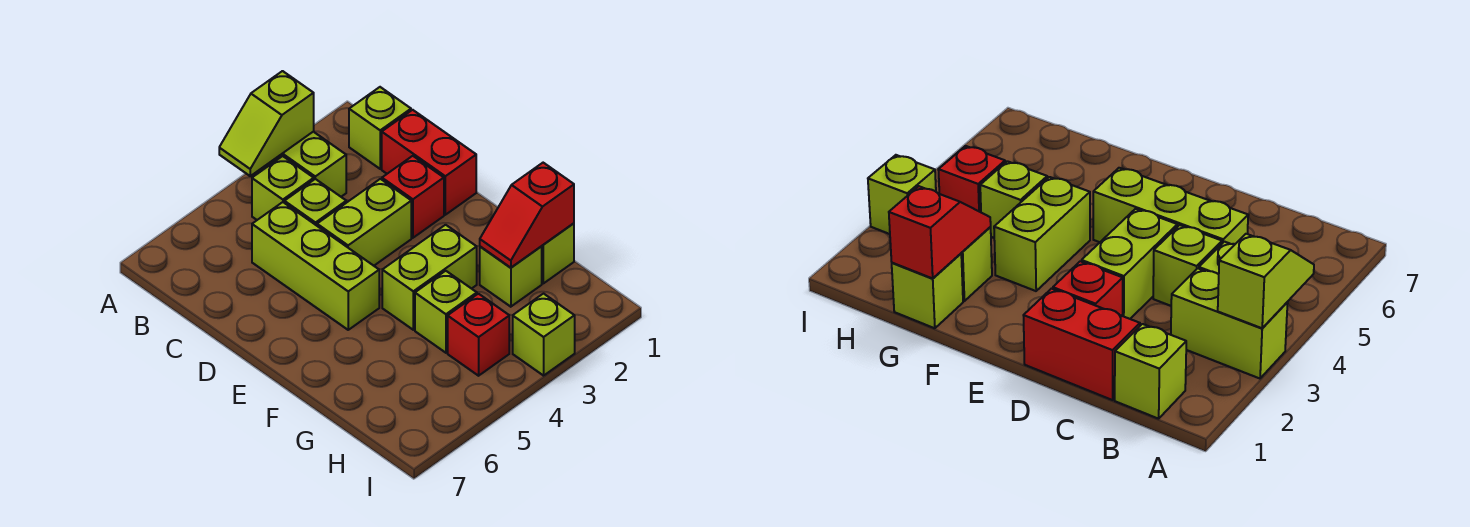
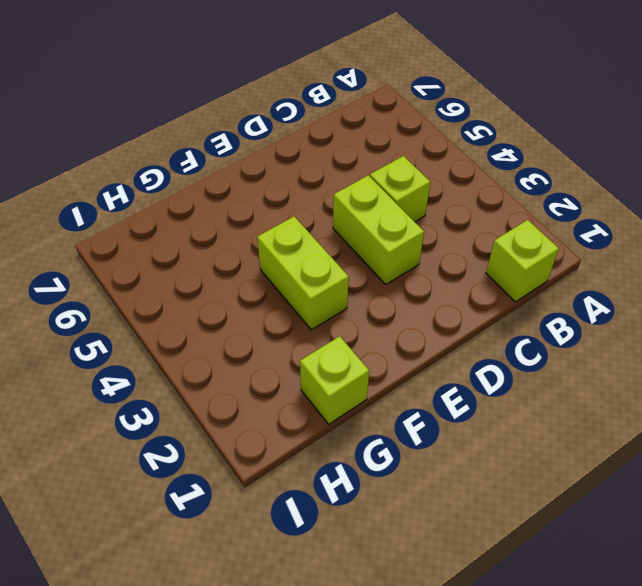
none -> lime brick A3:B3 level 1
none -> lime brick B4 level 1
none -> red brick C1:D1 level 1

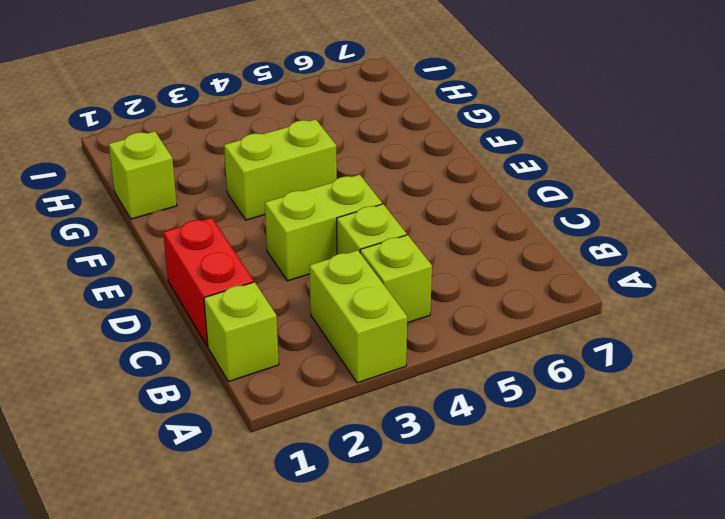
none -> lime brick C5:E5 level 1
none -> red brick D2 level 1
none -> lime brick G2 level 1

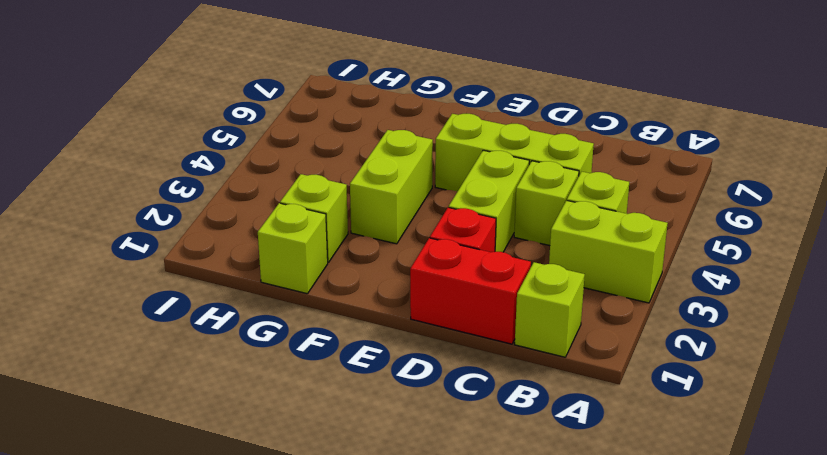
none -> lime brick G4 level 1
none -> red brick H4 level 1
none -> lime brick I3 level 1

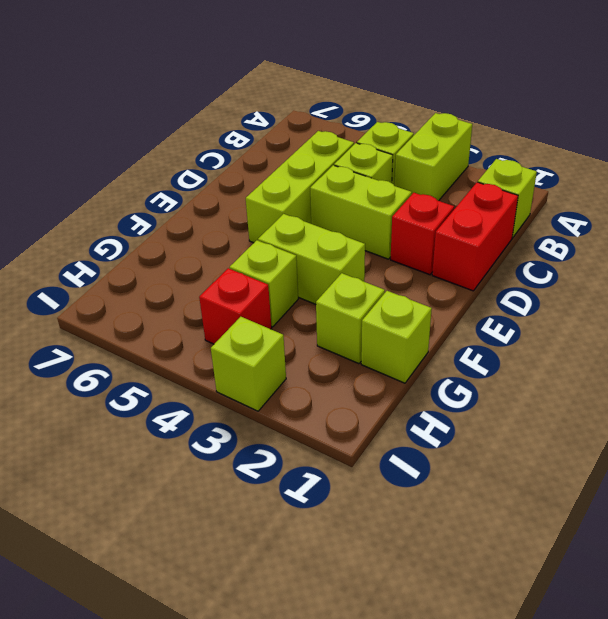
none -> lime slope A3:A4 level 2 top 3
none -> red slope G1:G2 level 2 top 1

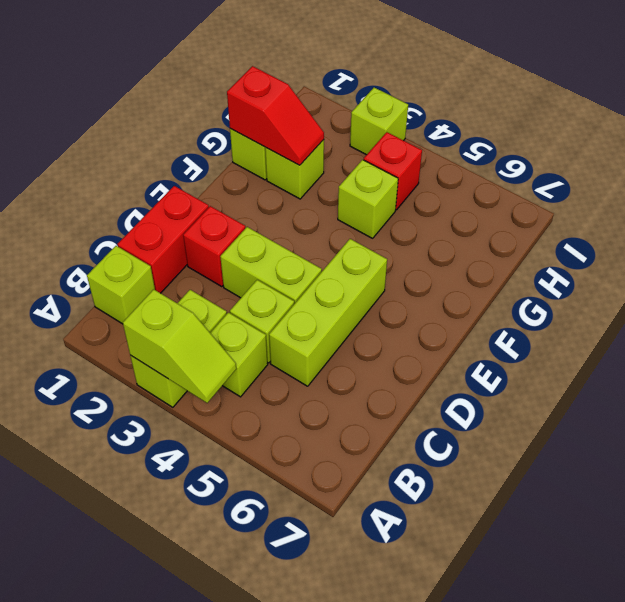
none -> lime brick F3:F4 level 1

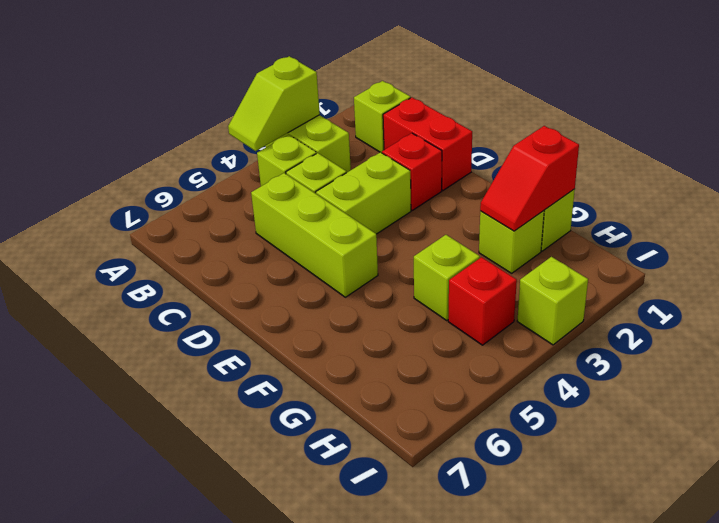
none -> lime brick F3:F4 level 1

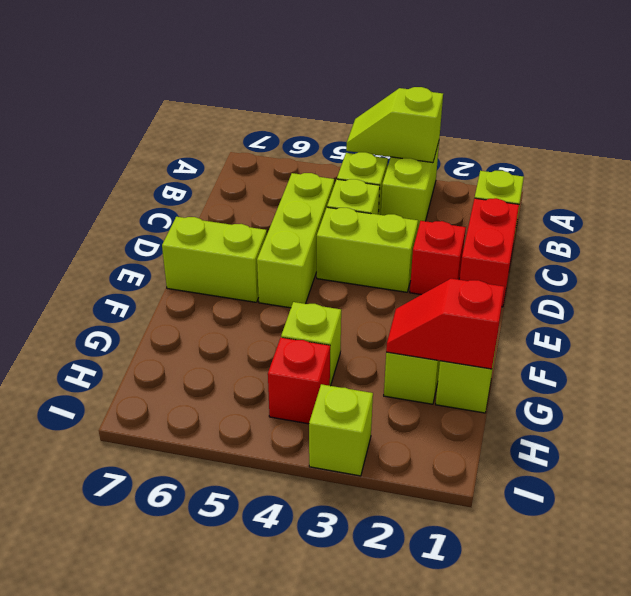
lime brick E6:E7 level 1 -> lime brick F3:F4 level 1

